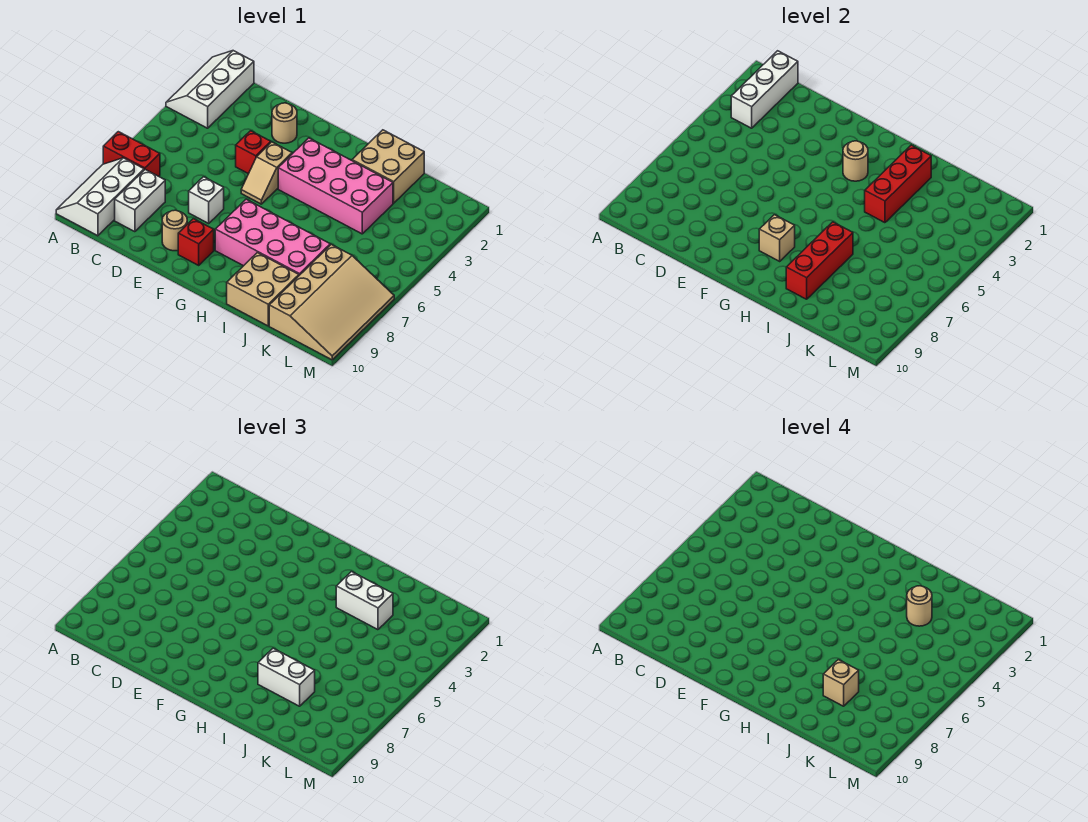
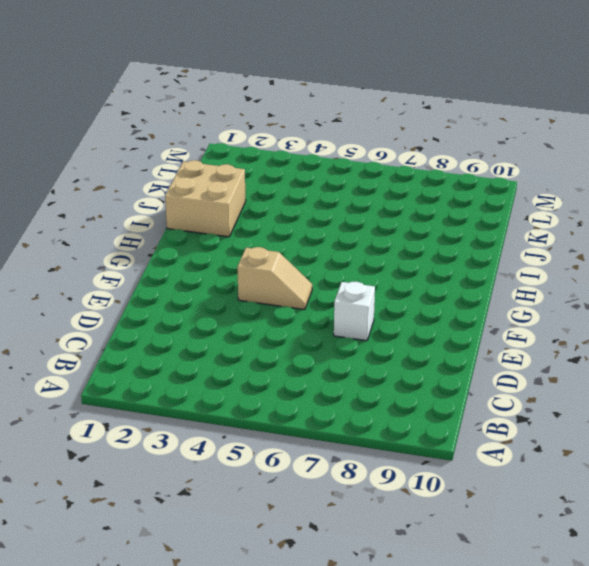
none -> white slope A1:B3 level 1 top B
none -> red brick A7:B7 level 1
none -> white slope A8:B10 level 1 top B

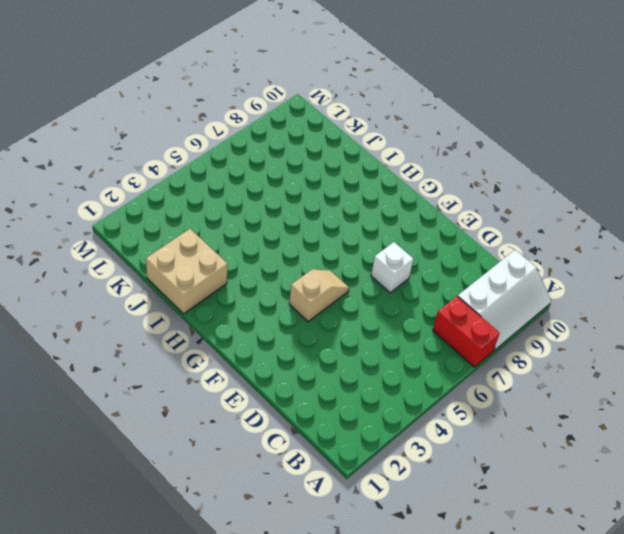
none -> white slope A1:B3 level 1 top B
none -> white brick C8:C9 level 1
none -> tan round brick E2 level 1

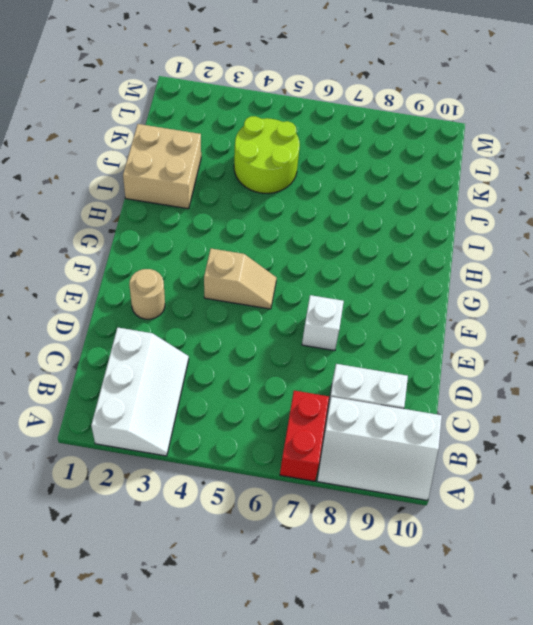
white slope A2:C3 level 1 top 2 -> white slope A1:B3 level 1 top B
lime round brick J4:K5 level 1 -> pink brick G3:J4 level 1
none -> red brick E4 level 1
none -> tan round brick E9 level 1
none -> red brick F9 level 1

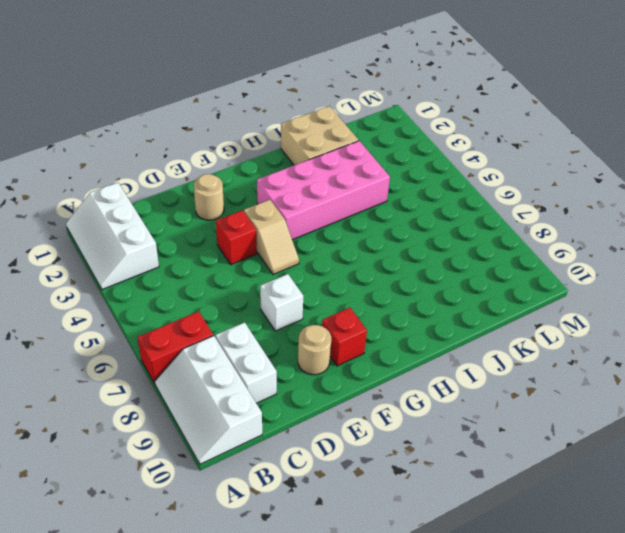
none -> pink brick G7:J8 level 1
none -> tan brick I9:J10 level 1
none -> tan slope K7:M10 level 1 top K

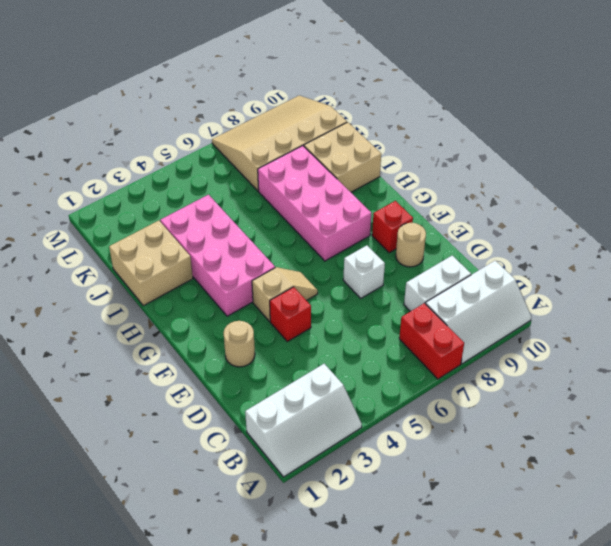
none -> white brick B1:B3 level 2
none -> tan round brick G3 level 2
none -> tan brick G8 level 2

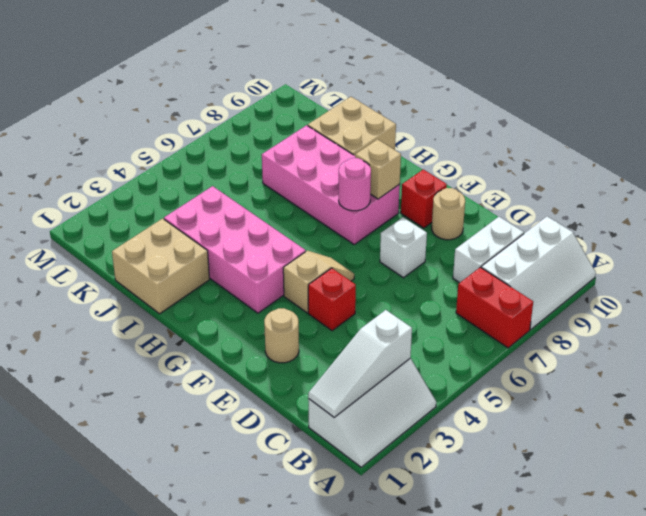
white slope B1:B3 level 2 top 3 -> white brick B1:B3 level 2
pink round brick G7 level 2 -> none
none -> tan slope K7:M10 level 1 top K
none -> tan round brick G3 level 2
none -> red brick I2:I4 level 2

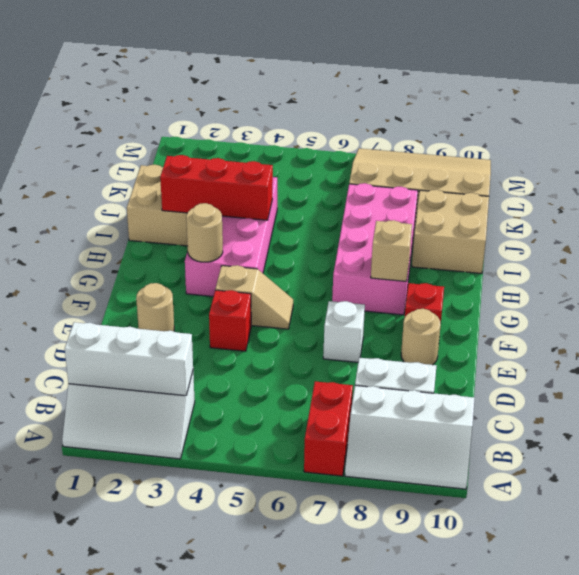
none -> red brick I7:I9 level 2
none -> white brick I3:J3 level 3
none -> white brick I8:J8 level 3

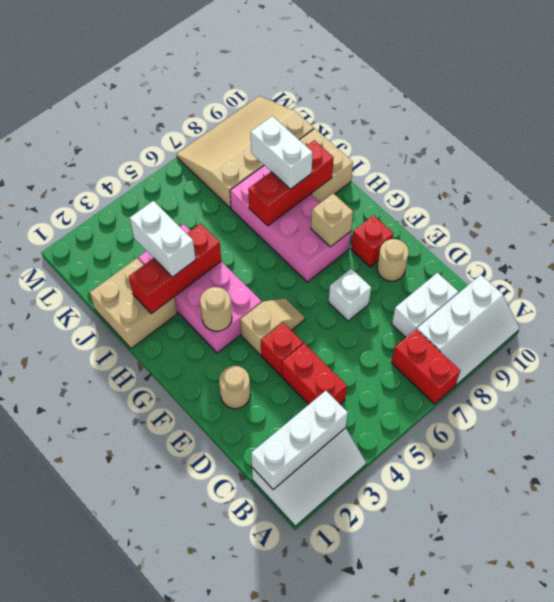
red brick C4:D4 level 1 -> none
none -> tan round brick J3 level 4
none -> tan brick J8 level 4

